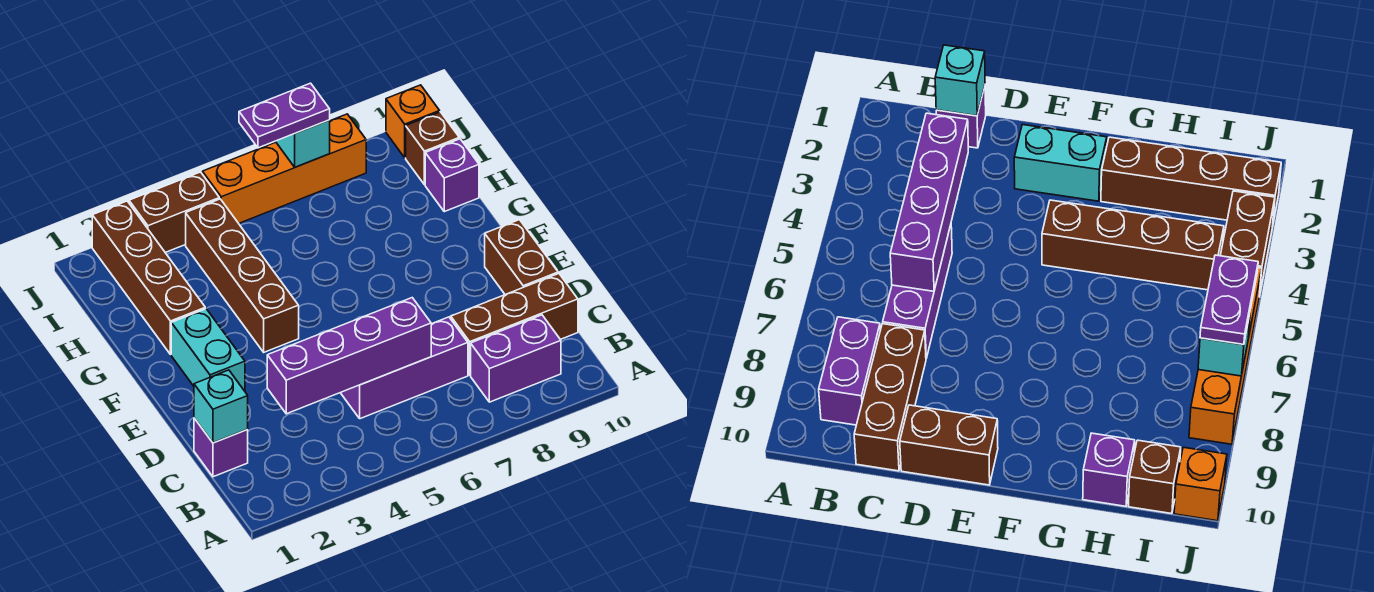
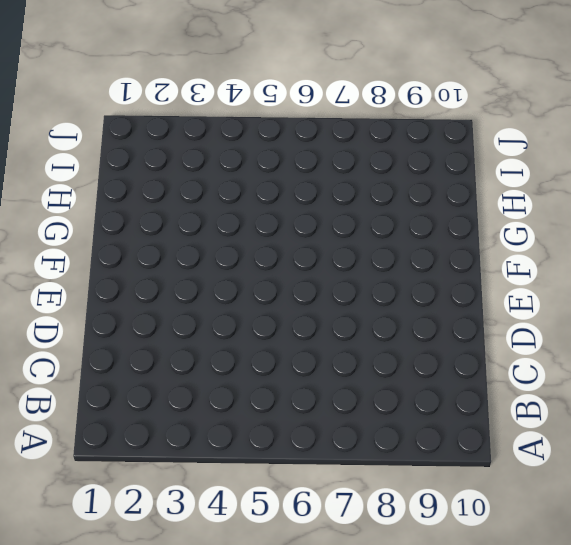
none -> purple brick B8:B9 level 1
none -> purple brick C1 level 1
none -> purple brick C5:C7 level 1

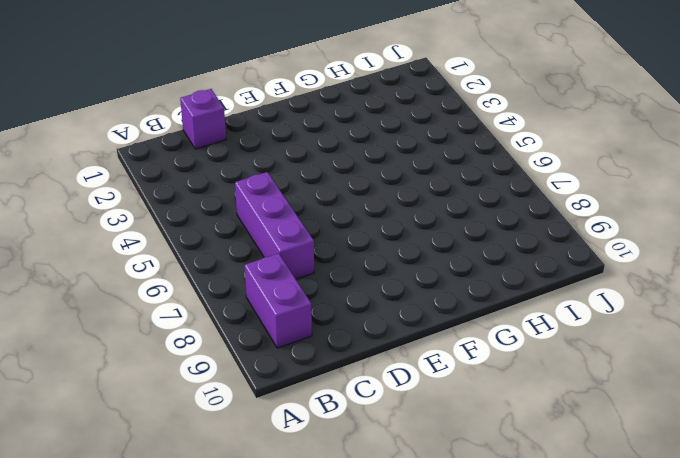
none -> brown brick C8:C10 level 1
none -> brown brick D10:E10 level 1
none -> cyan brick E2:F2 level 1

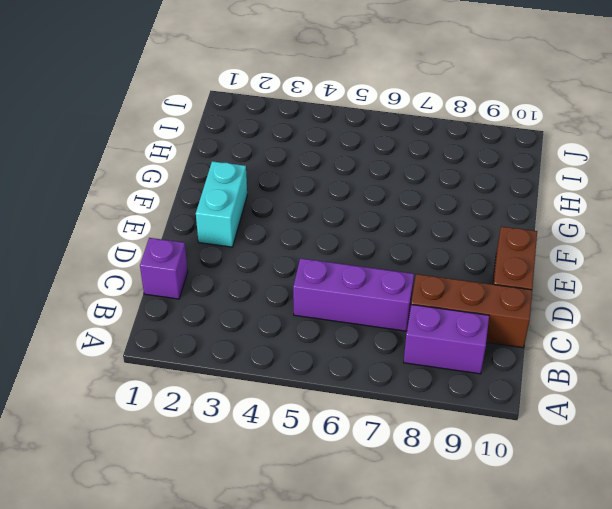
none -> brown brick F4:I4 level 1
none -> brown brick G2:J2 level 1
none -> purple brick H10 level 1

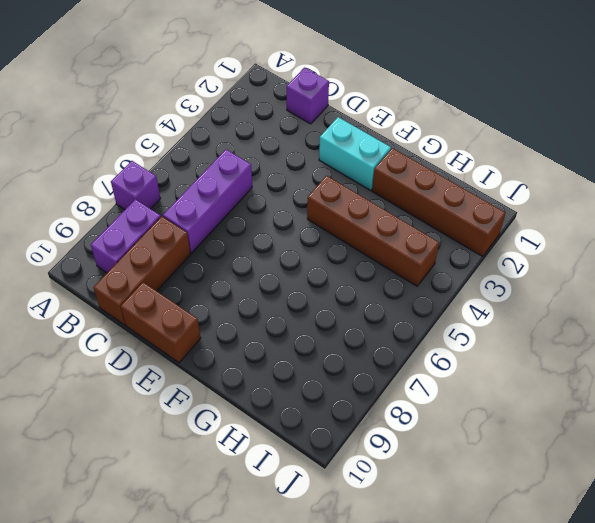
purple brick A7 level 1 -> purple brick H10 level 1
none -> brown brick I10 level 1
none -> brown brick J3:J4 level 1
none -> orange brick J5:J8 level 1

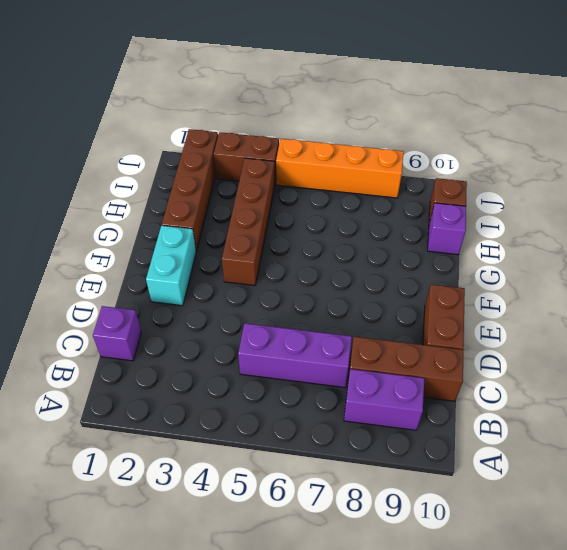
none -> orange brick J10 level 1
none -> cyan brick C1 level 2
none -> purple brick C3:C6 level 2

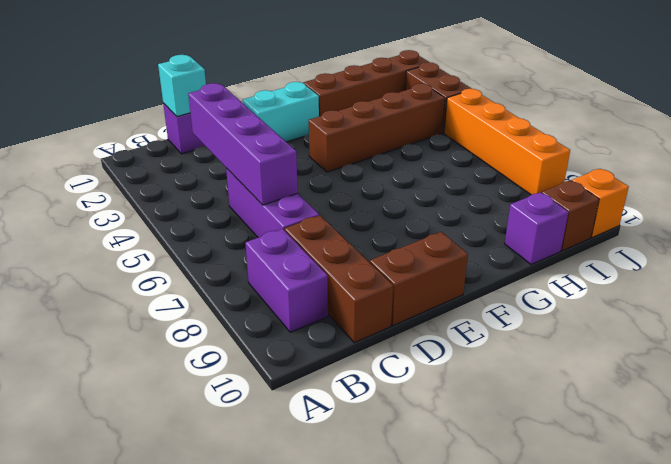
none -> cyan brick J7 level 2
none -> purple plate J6:J7 level 3

